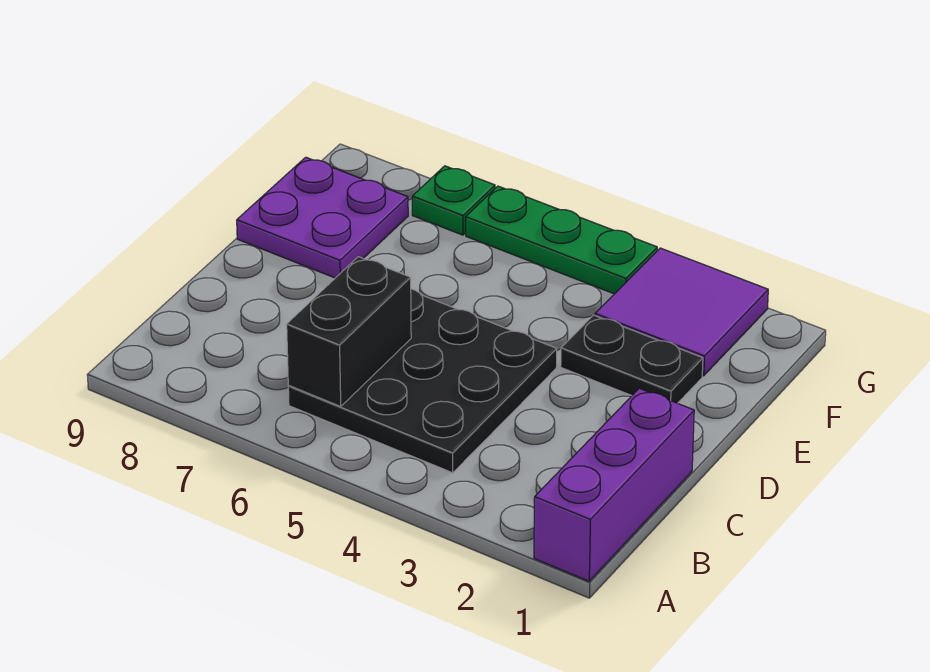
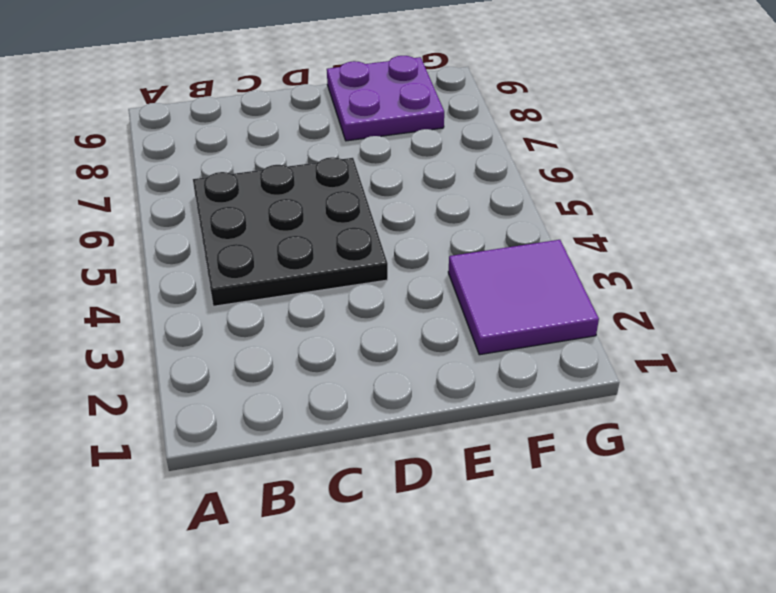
none -> purple brick A1:C1 level 1
none -> black plate E2:E3 level 1

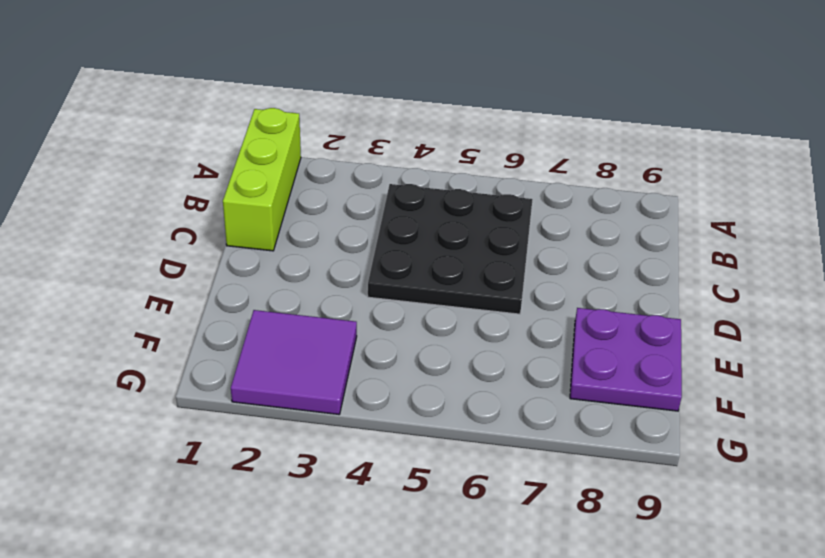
lime brick A1:C1 level 1 -> purple brick A1:C1 level 1
none -> black plate E2:E3 level 1
none -> green plate G4:G6 level 1

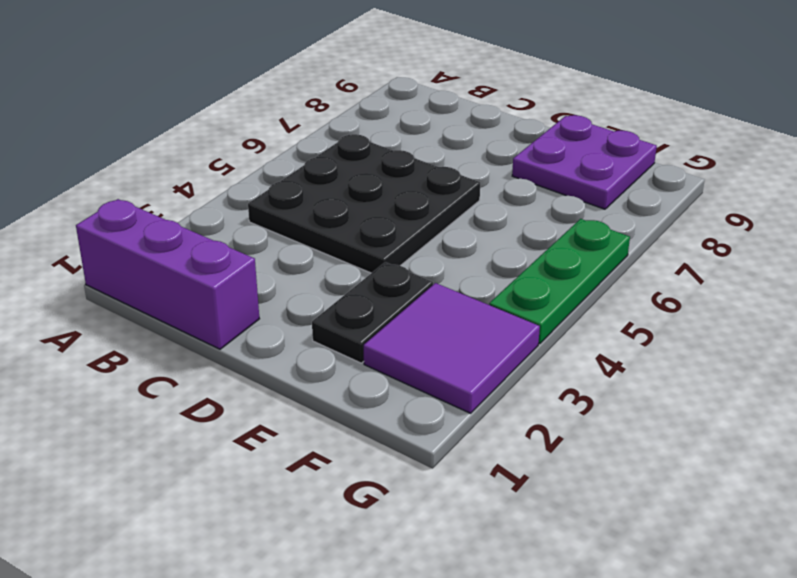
none -> green plate G7 level 1
none -> black brick B6:C6 level 2

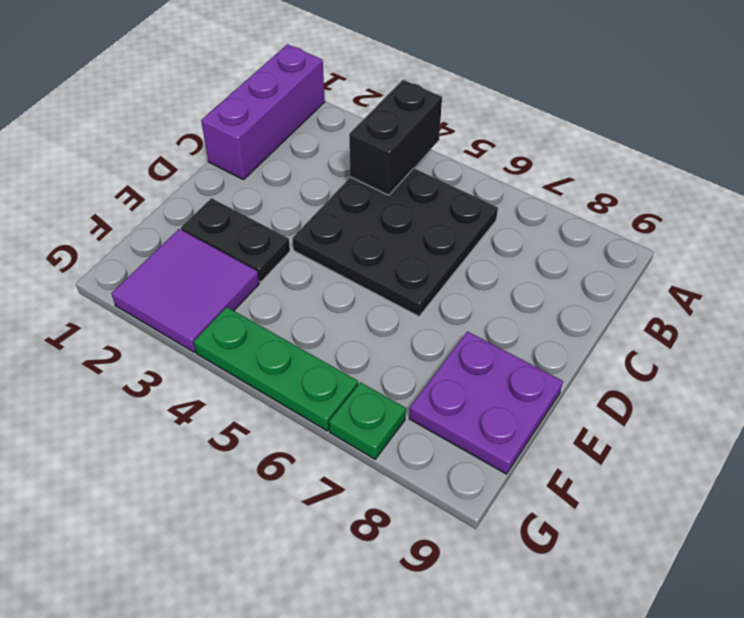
black brick A4:B4 level 2 -> black brick B6:C6 level 2

